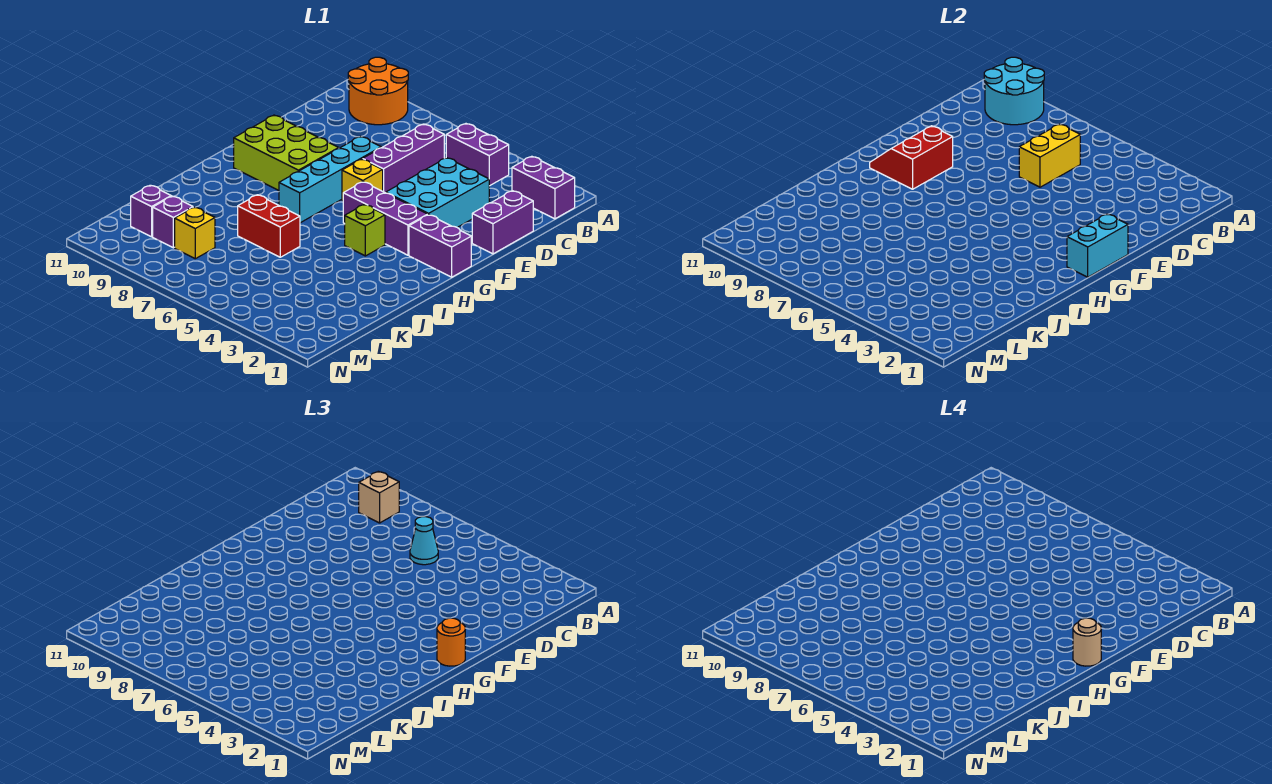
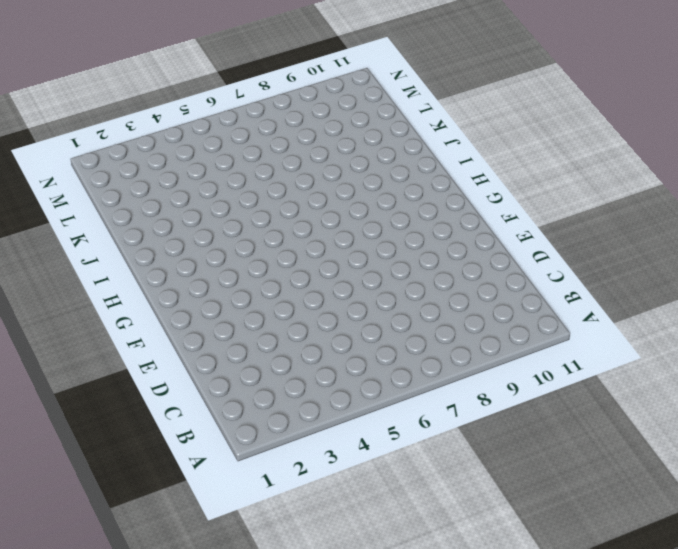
none -> orange round brick A9:B10 level 1
none -> purple brick B1:B2 level 1
none -> purple brick B4:B5 level 1

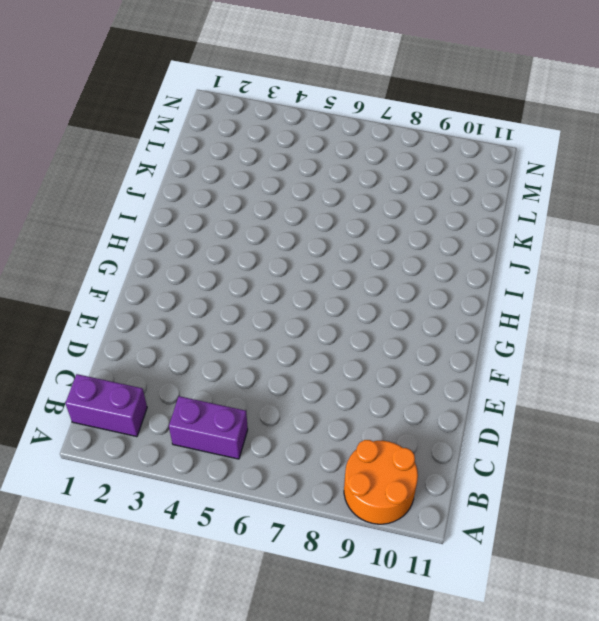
none -> purple brick C6:E6 level 1
none -> purple brick D1:E1 level 1
none -> cyan brick D3:F4 level 1

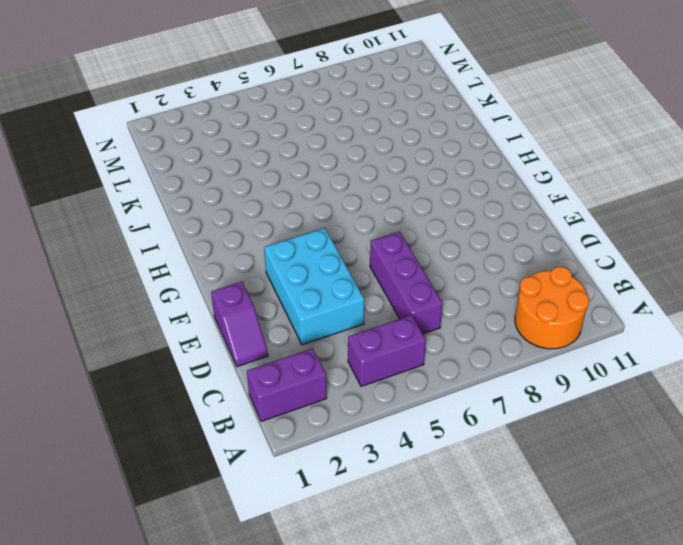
purple slope D1:E1 level 1 top E -> purple brick D1:E1 level 1
none -> cyan brick E7:H7 level 1
none -> yellow brick F6 level 1
none -> lime brick F8:G10 level 1

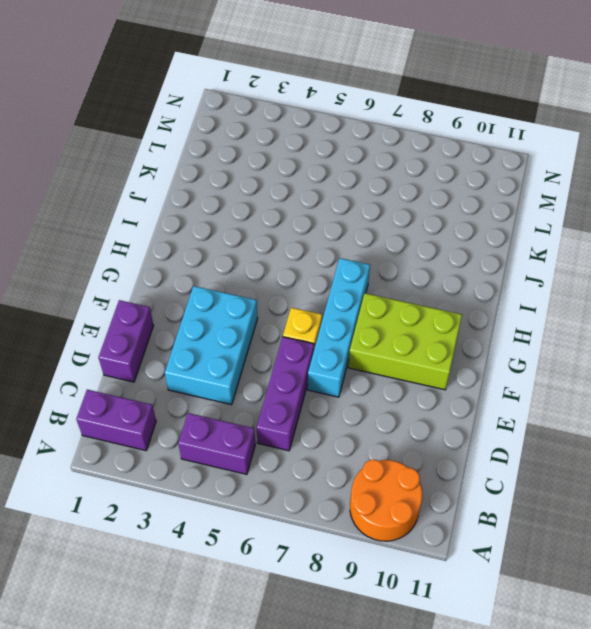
none -> purple brick G1:G2 level 1
none -> purple brick G3:G5 level 1
none -> lime brick H4 level 1

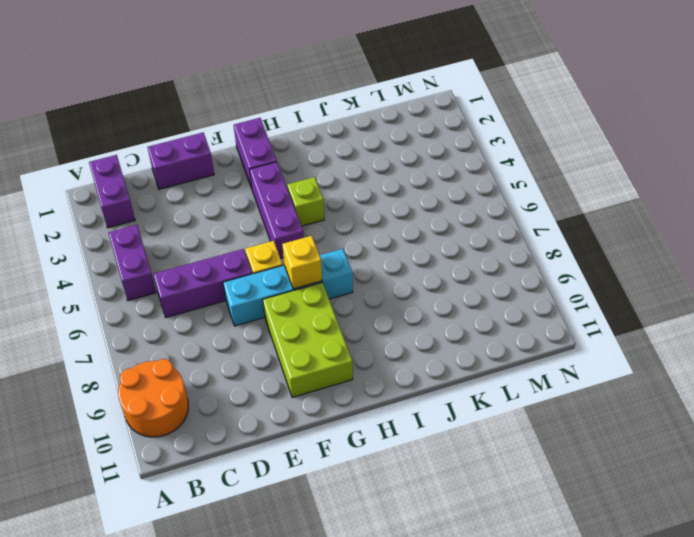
yellow brick G7 level 2 -> yellow brick L8 level 1
none -> cyan brick D3:F4 level 1
none -> red brick J6:J7 level 1
none -> purple brick L9 level 1

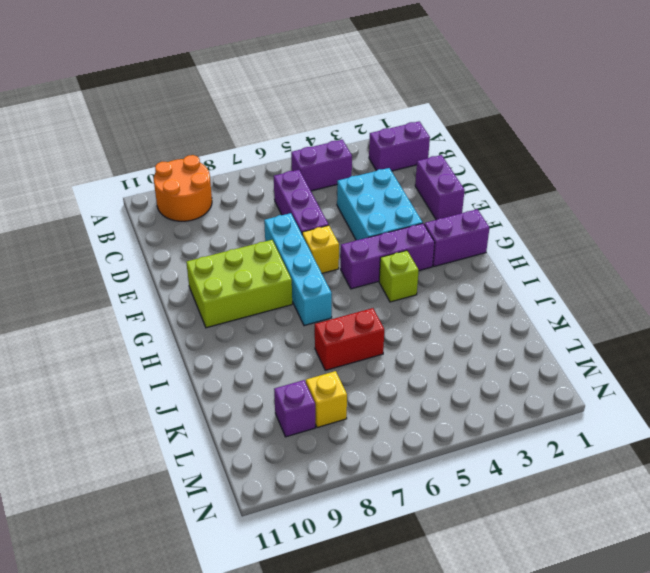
none -> purple brick L10 level 1
none -> cyan round brick A9:B10 level 2
none -> yellow brick C6:D6 level 2

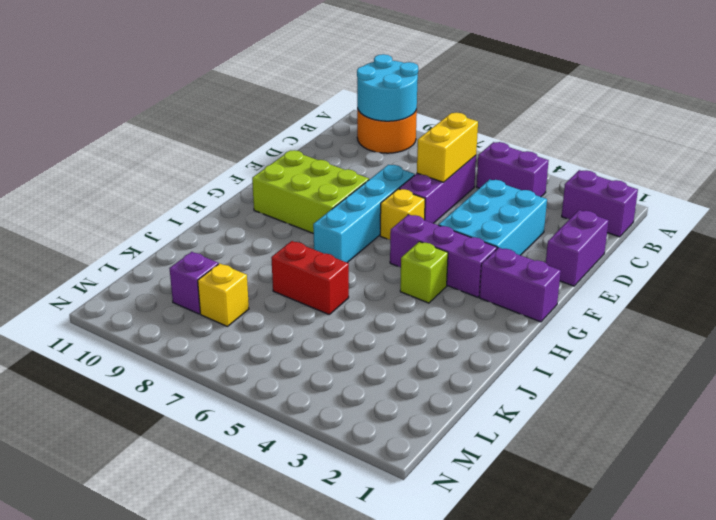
none -> purple brick L10 level 1
none -> cyan brick F1:G1 level 2
none -> red slope F9:G10 level 2 top 9

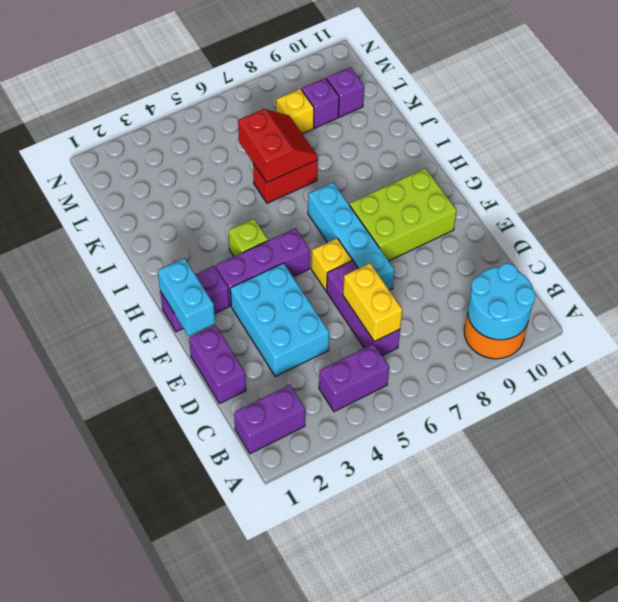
red slope J6:K7 level 2 top 6 -> red slope F9:G10 level 2 top 9
none -> tan brick B9 level 3
none -> cyan cone C6 level 3
none -> orange round brick G1 level 3

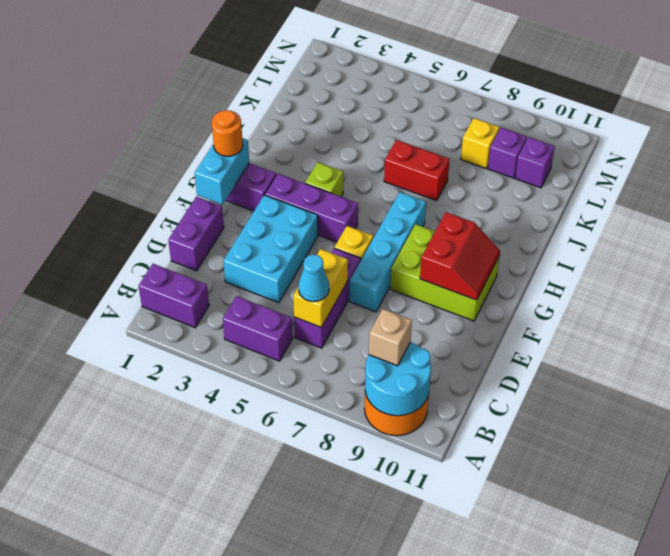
none -> tan round brick G1 level 4

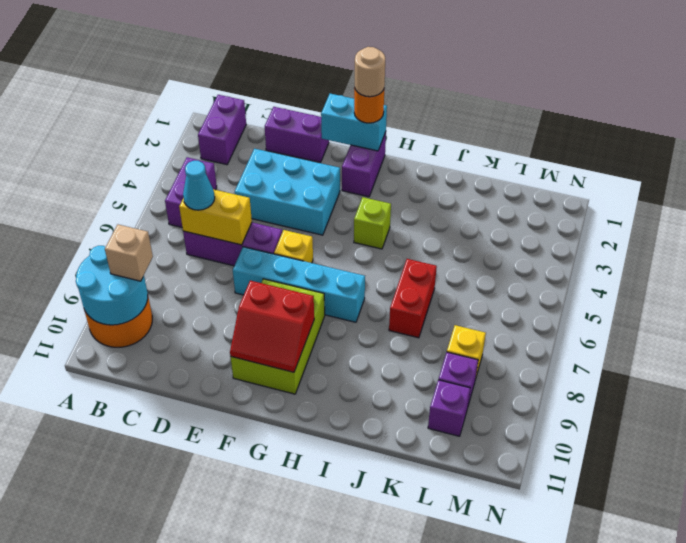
none -> purple brick G3:G5 level 1

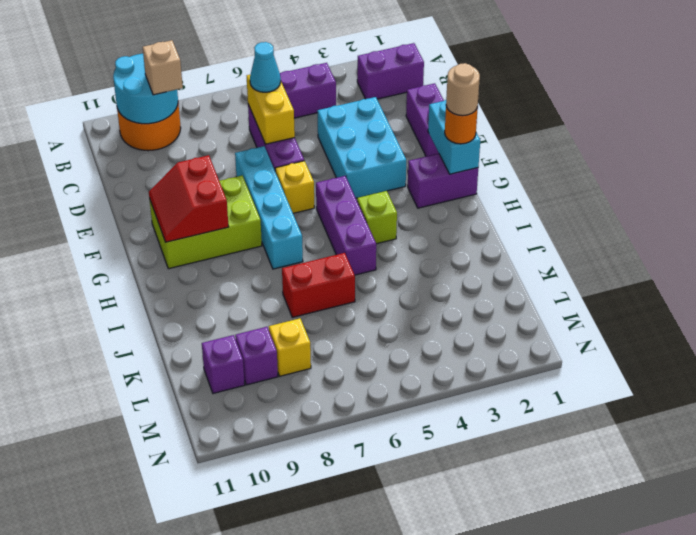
purple brick G5:I5 level 1 -> purple brick G3:G5 level 1

